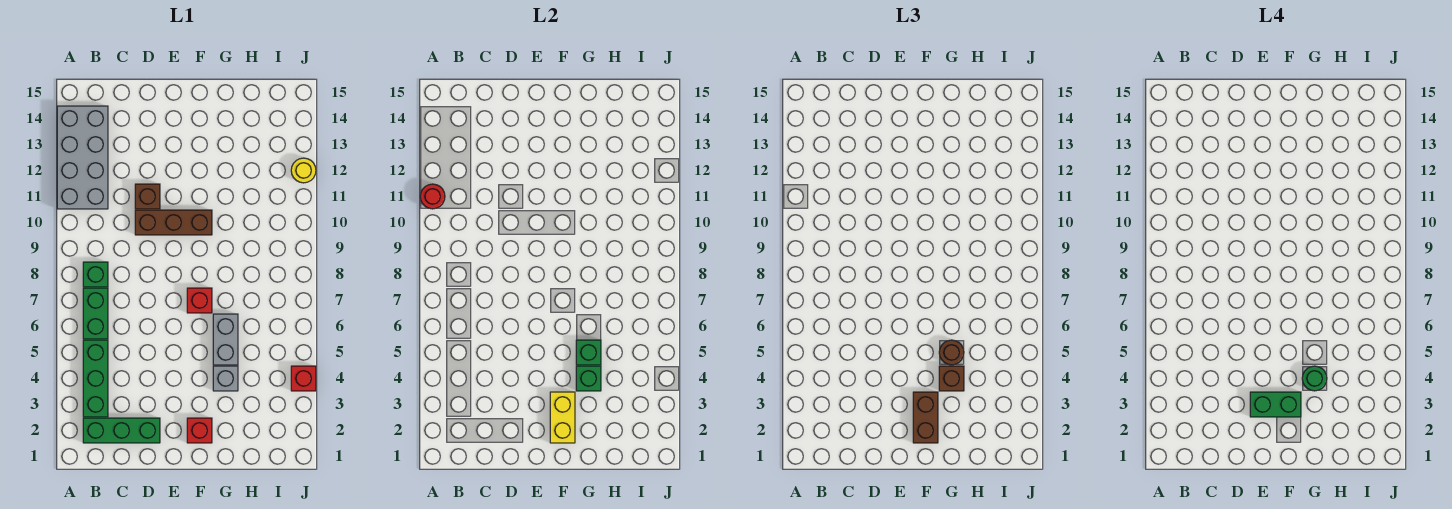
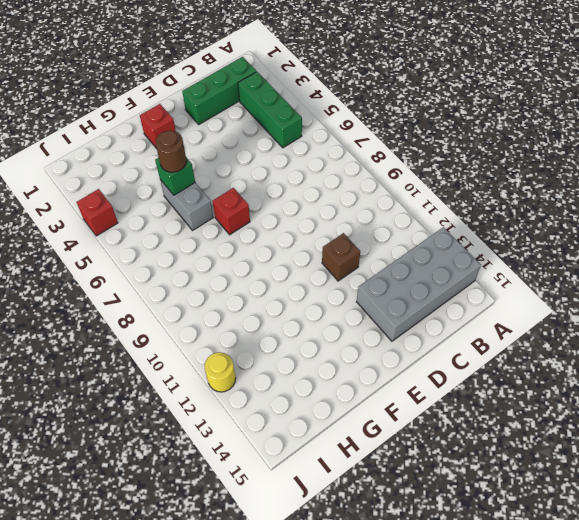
grey brick A13:D14 level 1 -> grey brick A11:B14 level 1
none -> green brick B6:B7 level 1
none -> green brick B8 level 1
none -> brown brick D10:F10 level 1

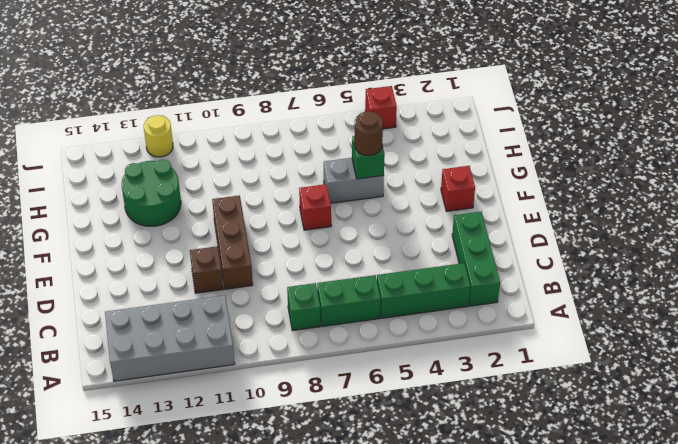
green round brick G12:H13 level 1 -> none
none -> grey brick G4 level 1
none -> red round brick A11 level 2
none -> yellow brick F2:F3 level 2

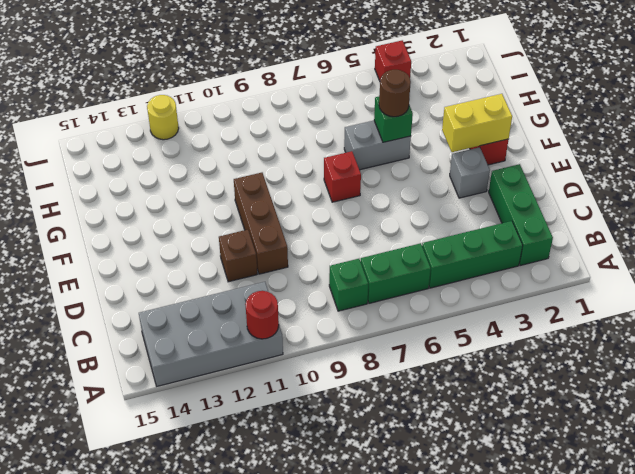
grey brick E3 level 1 -> grey brick G4 level 1
none -> green brick G4 level 2
none -> brown brick F2:F3 level 3
none -> brown brick G4 level 3

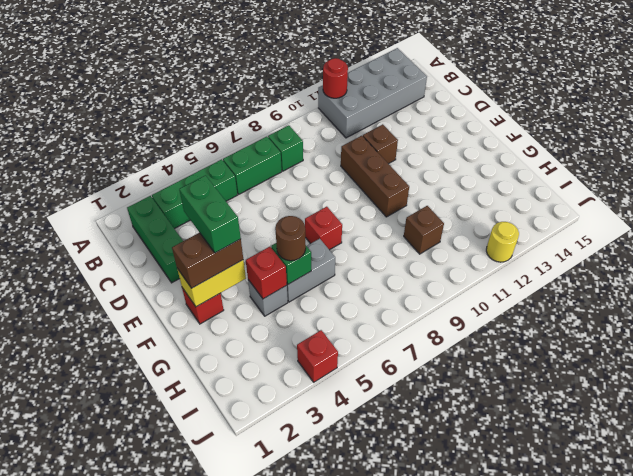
red brick G4 level 2 -> green brick G4 level 2
brown brick H10 level 1 -> brown brick G4 level 3
none -> green round brick G4 level 4

